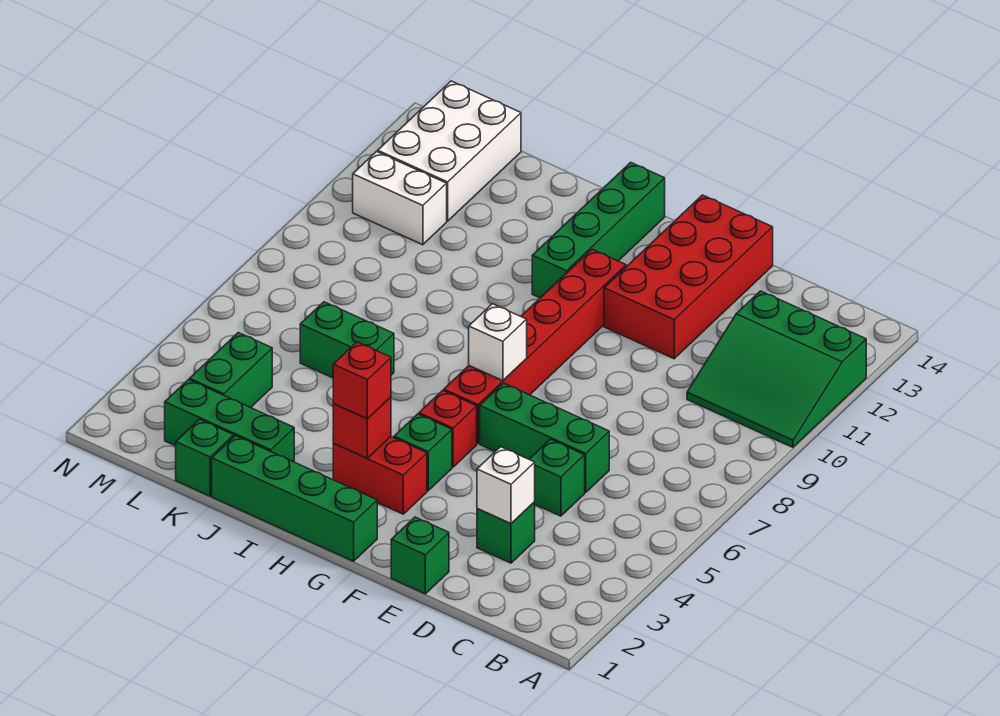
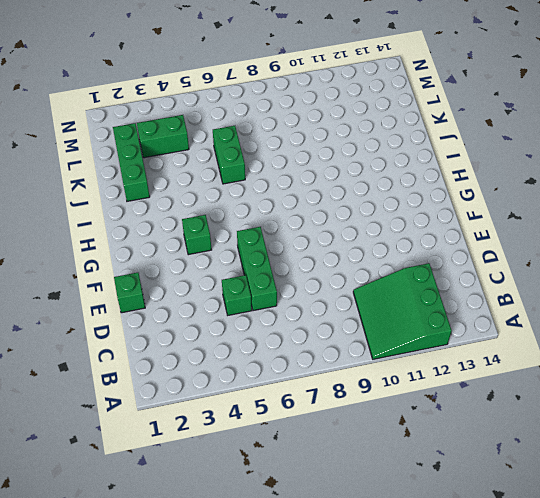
none -> green brick D3 level 1
none -> red brick E11:F14 level 1
none -> green brick G1:J1 level 1

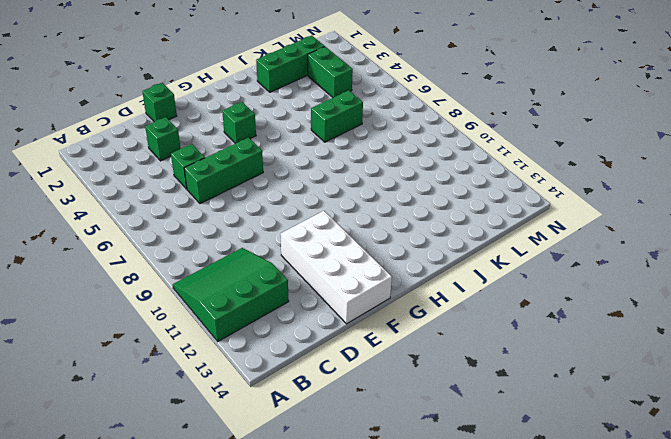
white brick E11:F14 level 1 -> red brick E11:F14 level 1
none -> green brick G1:J1 level 1
none -> red brick G3:H3 level 1
none -> red brick G5 level 1

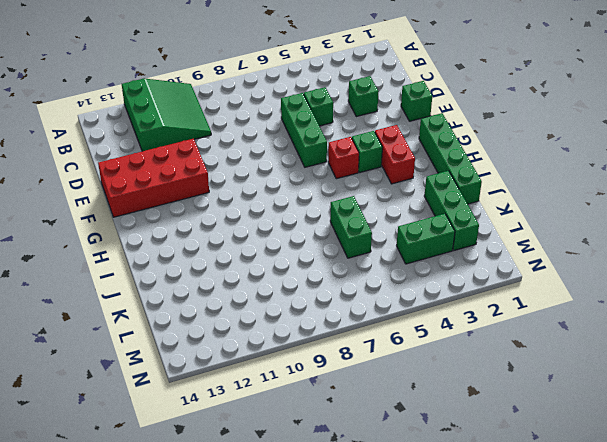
none -> red brick G6:G11 level 1
none -> green brick H11:H14 level 1
none -> green brick K1 level 1

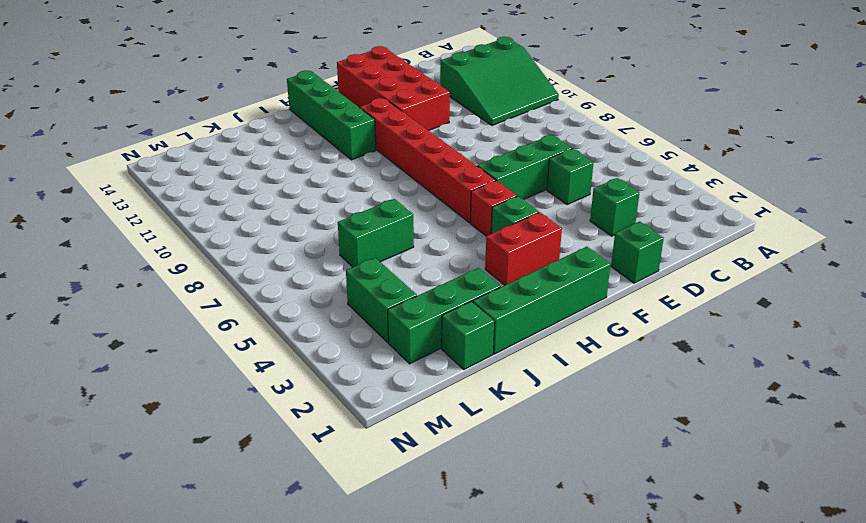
none -> white brick L11:M11 level 1
none -> white brick L12:M14 level 1
none -> white brick D3 level 2

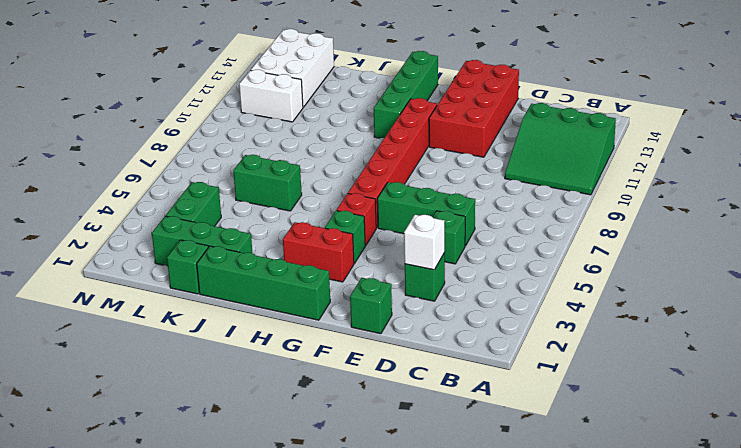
none -> white brick G7 level 2
none -> red brick H3 level 2
none -> red brick H3 level 3

